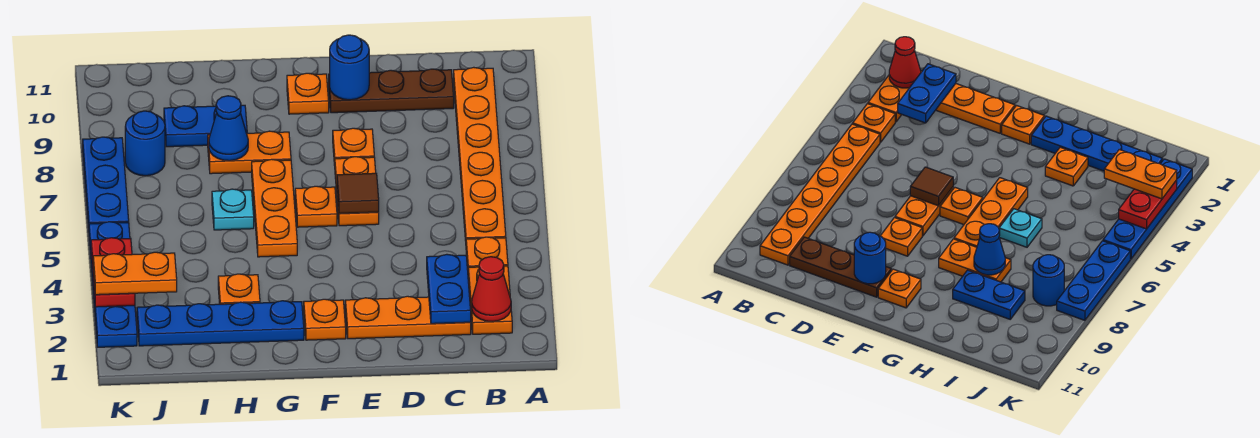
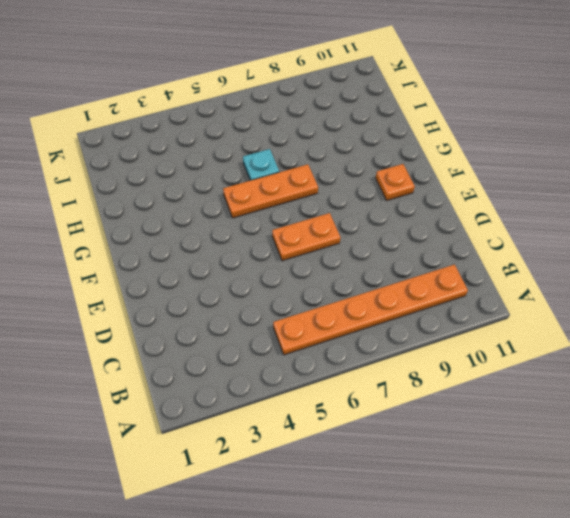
none -> orange plate B2:B3 level 1
none -> orange plate B4 level 1
none -> orange plate C2:E2 level 1

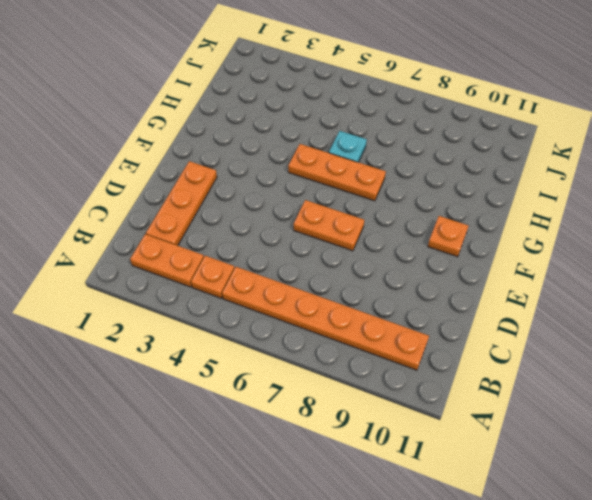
none -> brown plate C10:E10 level 1
none -> orange plate E8 level 1
none -> orange plate F2 level 1

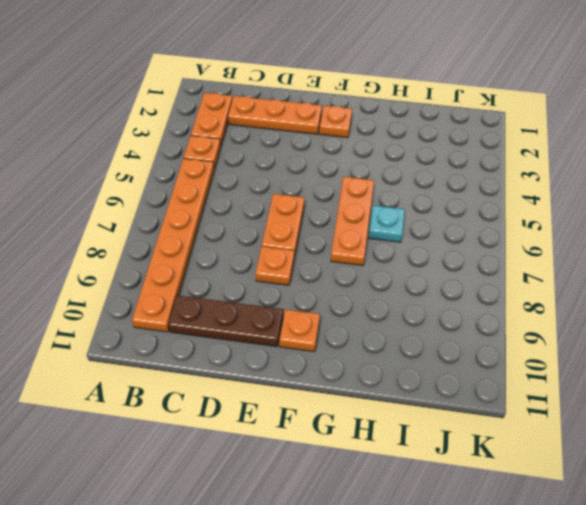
none -> orange plate F6 level 1
none -> blue plate G2:J2 level 1
none -> orange plate G8:H8 level 1

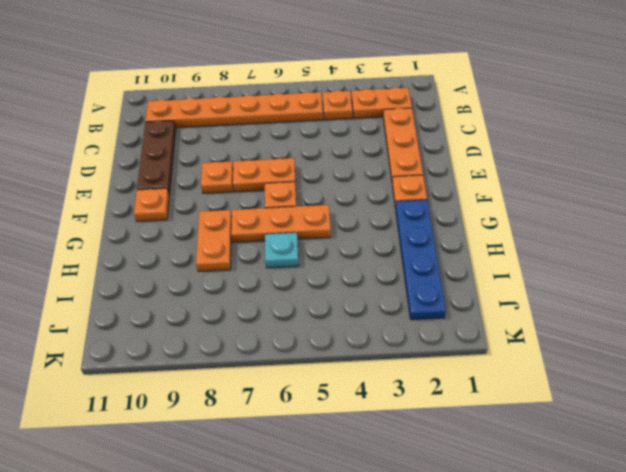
none -> orange plate H3 level 1
none -> blue plate H9:I9 level 1
none -> blue round brick J8 level 1

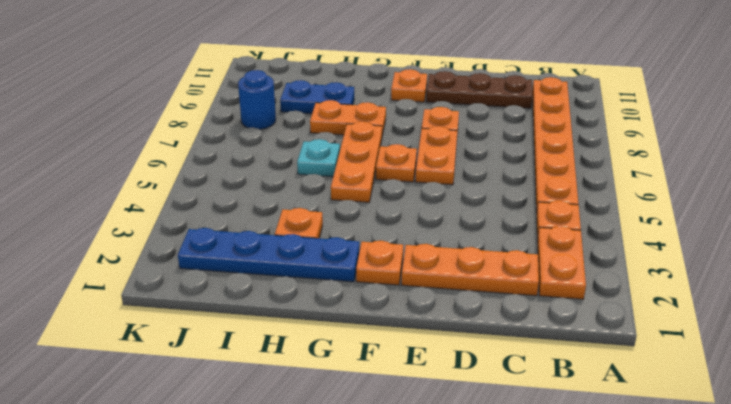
none -> blue plate K2:K5 level 1
none -> blue plate K6:K8 level 1
none -> red cone B2 level 2

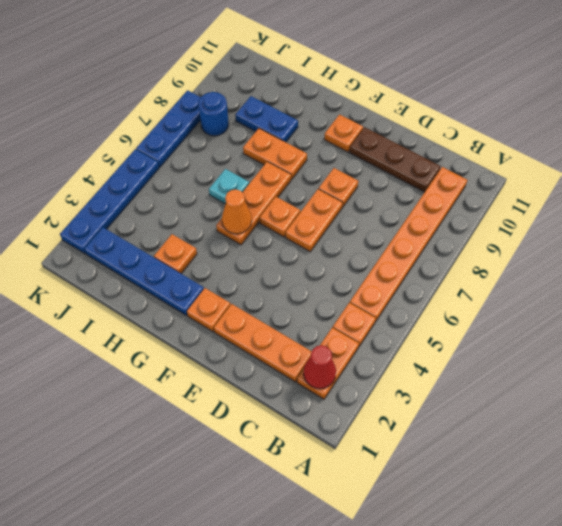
orange cone G5 level 2 -> none
none -> blue plate C2:C3 level 2
none -> brown tile E6 level 2
none -> blue round brick E10 level 2

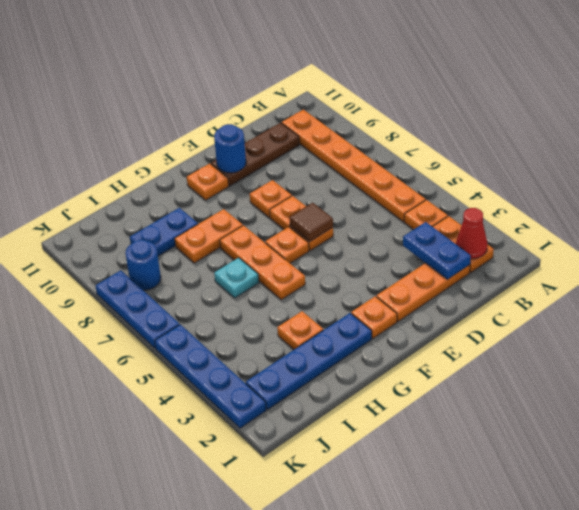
none -> blue cone H8 level 2
none -> red plate K3:K4 level 2
none -> orange plate J3:K3 level 3

